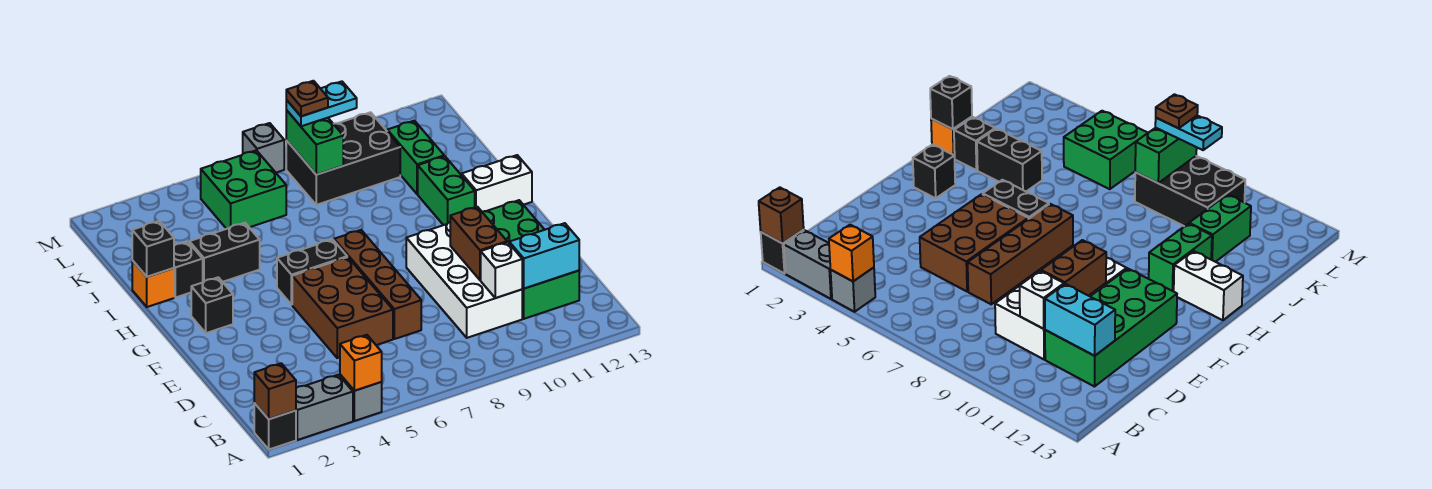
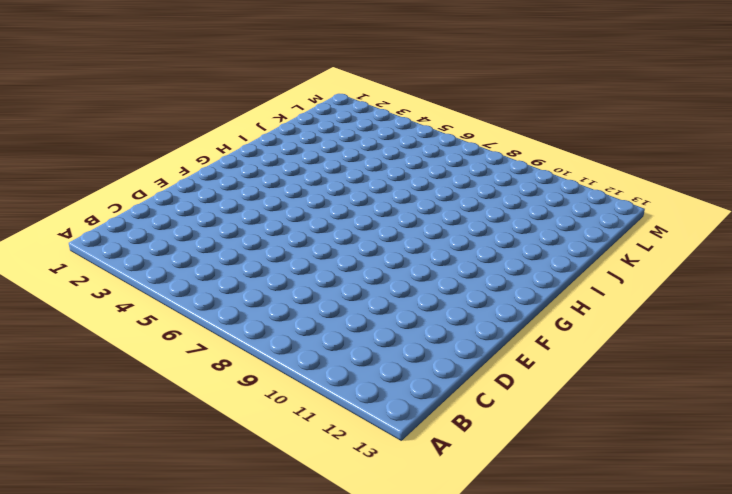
none -> black brick A1 level 1
none -> grey brick A2:A3 level 1
none -> grey brick A4 level 1

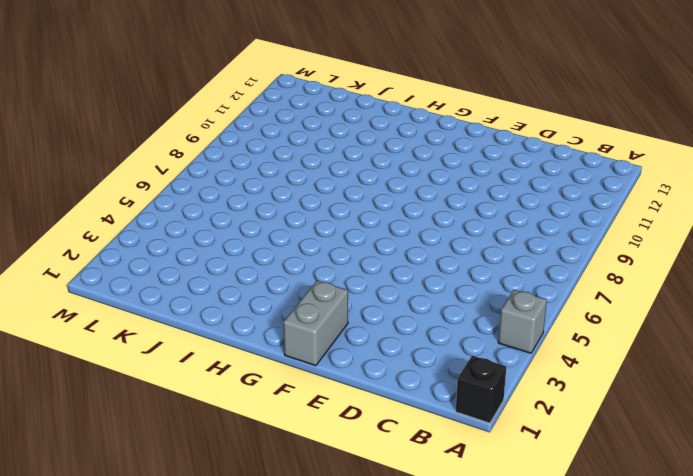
grey brick F1:F2 level 1 -> grey brick A2:A3 level 1
none -> white brick C9:F10 level 1
none -> green brick C11:F12 level 1
none -> brown brick D5:F6 level 1

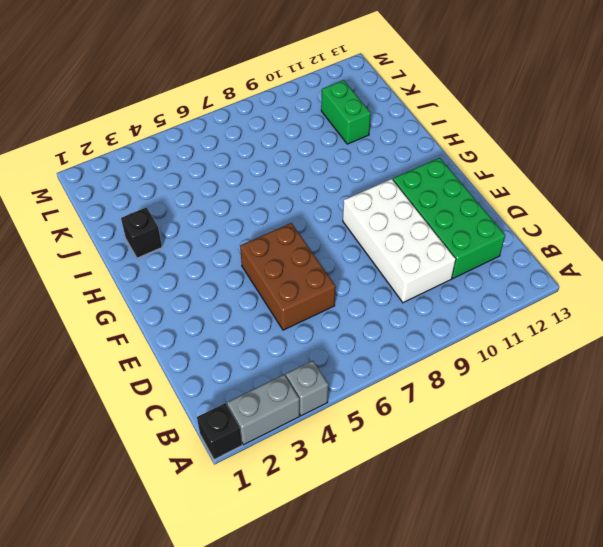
none -> brown brick D7:G7 level 1
none -> black brick G2 level 1
none -> black brick G5:G6 level 1

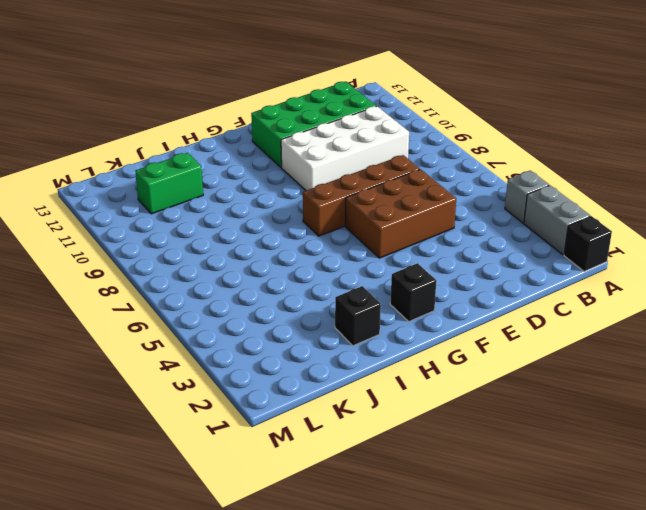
none -> black brick G5:G6 level 1
none -> green brick H11:I11 level 1
none -> white brick H12:H13 level 1

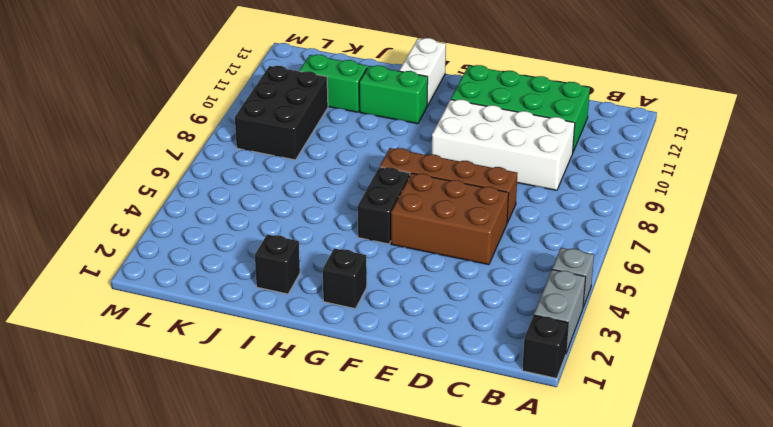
none -> orange brick I1 level 1
none -> black brick I3:I4 level 1
none -> green brick K5:L6 level 1

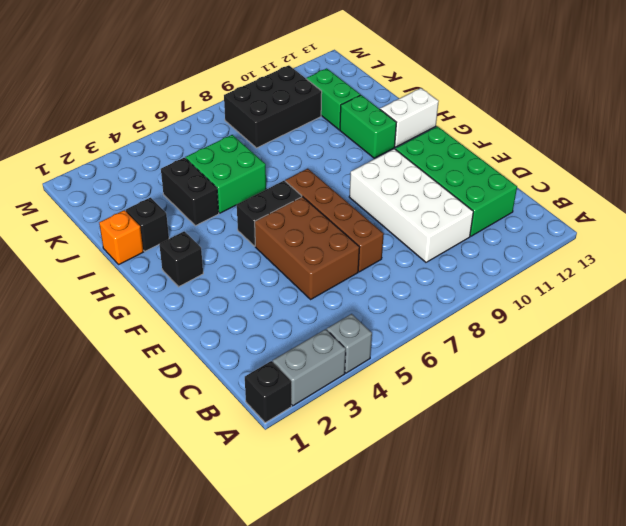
black brick I4:J4 level 1 -> black brick I3:I4 level 1
green brick I5:J6 level 1 -> green brick K5:L6 level 1
none -> grey brick M7 level 1
none -> brown brick A1 level 2
none -> orange brick A4 level 2

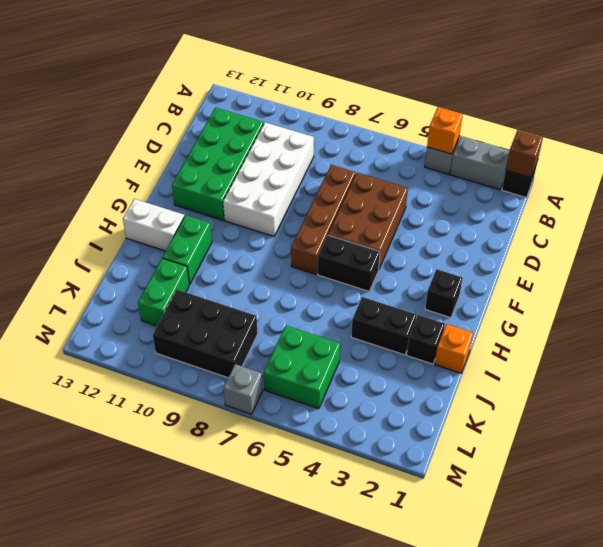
none -> white brick C10 level 2
none -> cyan brick C11:C12 level 2
none -> brown brick D10:E10 level 2

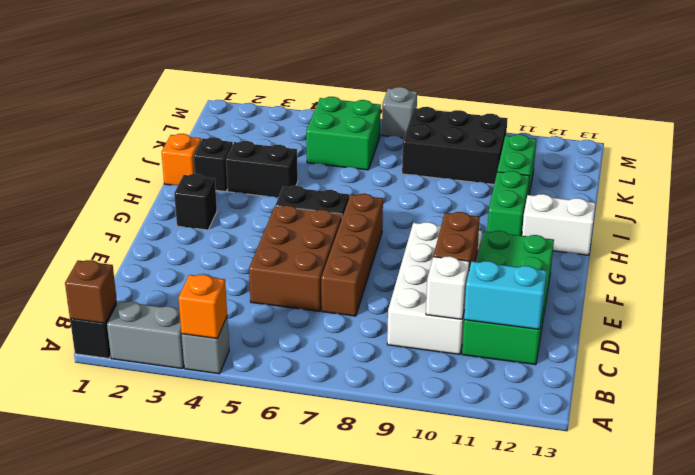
none -> black brick I1 level 2
none -> green brick K8:L8 level 2
none -> cyan plate L8:L9 level 3

